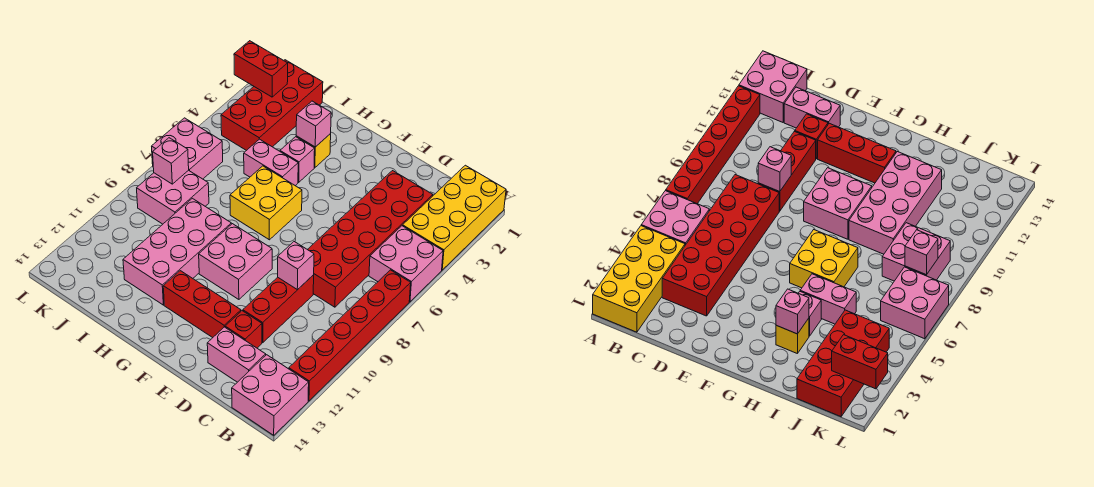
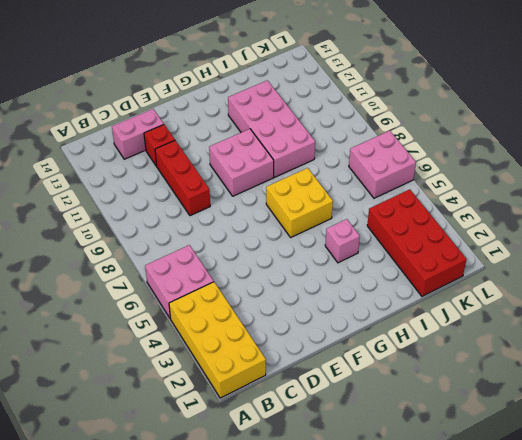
none -> red brick A7:A12 level 1
none -> pink brick A13:B14 level 1
none -> red brick C3:D8 level 1

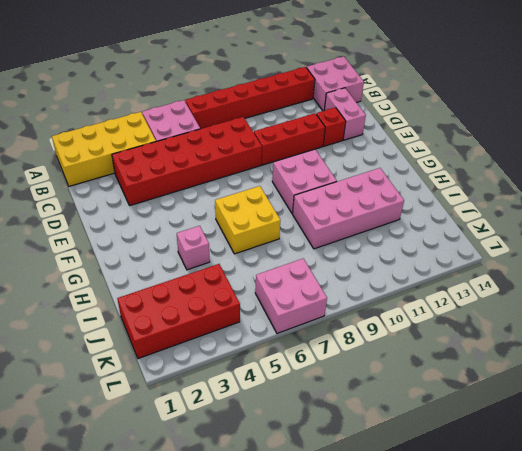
none -> red brick E12:G12 level 1
none -> yellow brick H3 level 1
none -> pink brick H5:I5 level 1

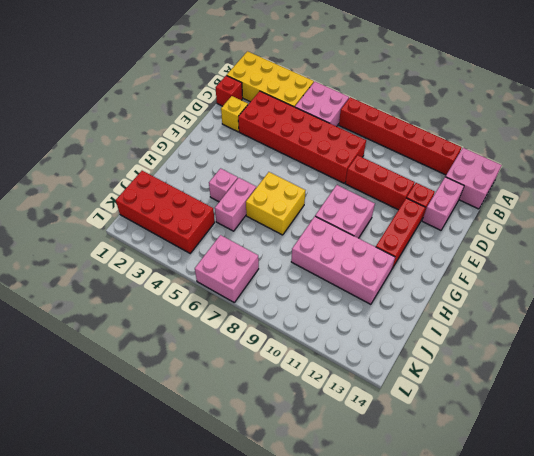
red brick C1 level 1 -> none
yellow brick D2 level 1 -> yellow brick H3 level 1
none -> pink brick J8:K9 level 1
none -> pink brick D9 level 2
none -> pink brick H3 level 2

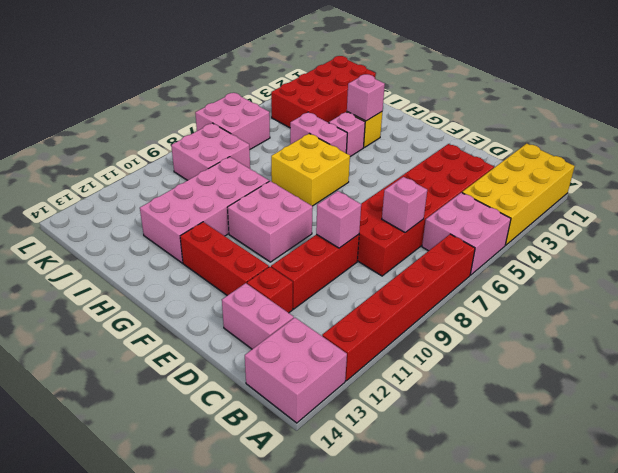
pink brick C7 level 2 -> pink brick K8 level 2
none -> red brick K2:L2 level 2

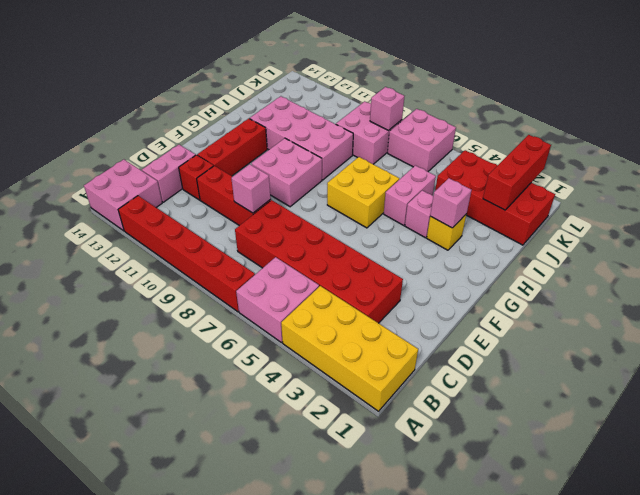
red brick J2:L2 level 2 -> red brick K2:L2 level 2

